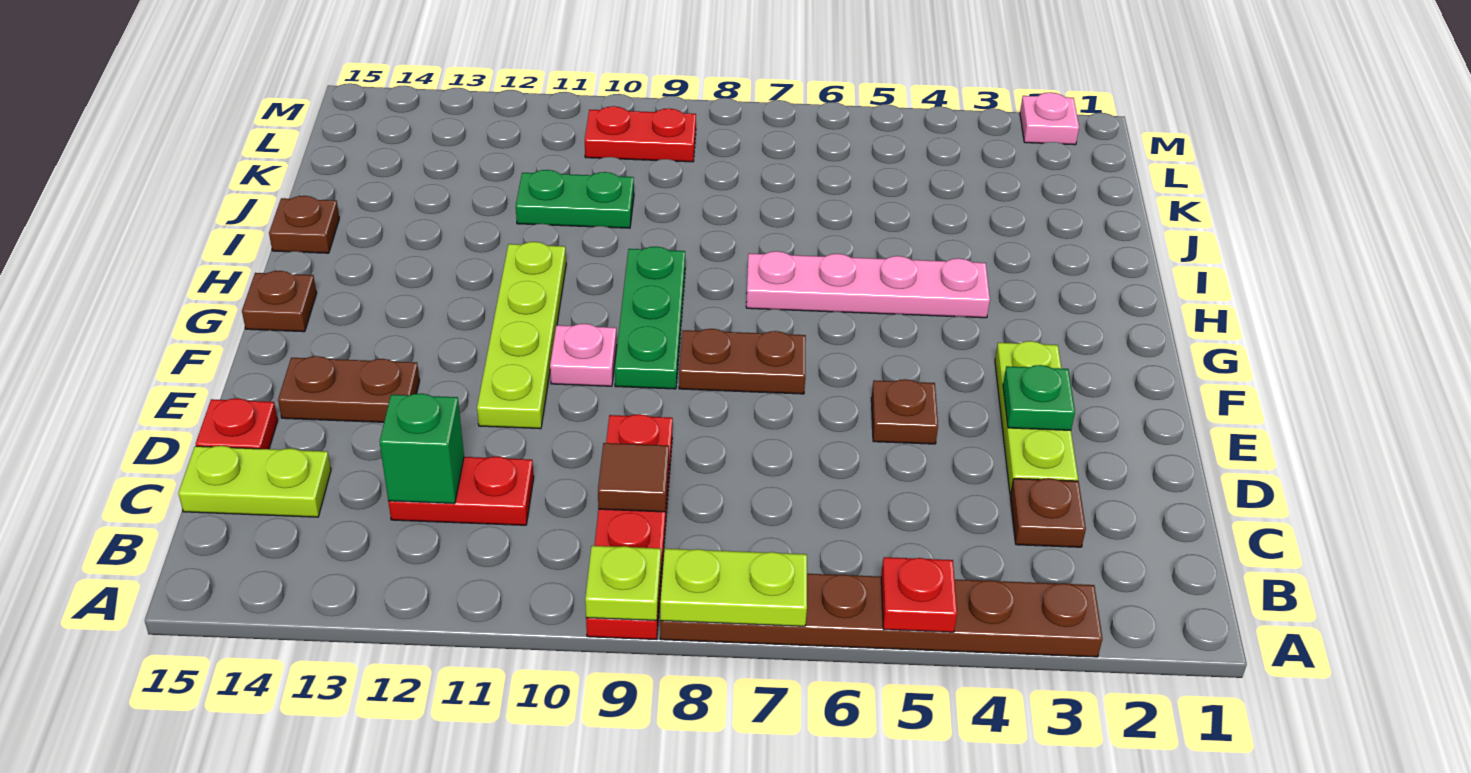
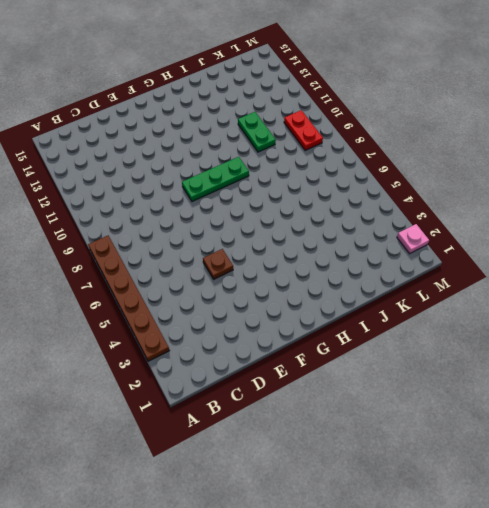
none -> red plate A9:D9 level 1
none -> brown plate C3 level 1
none -> red plate C11:C12 level 1

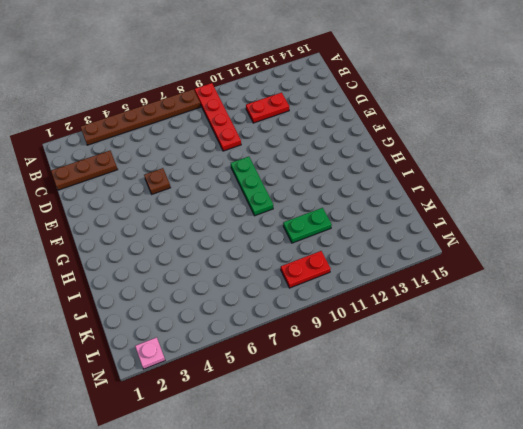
brown plate C1:C3 level 1 -> brown plate C3 level 1
none -> lime plate C14:C15 level 1
none -> lime plate D3:F3 level 1
none -> red plate D15 level 1

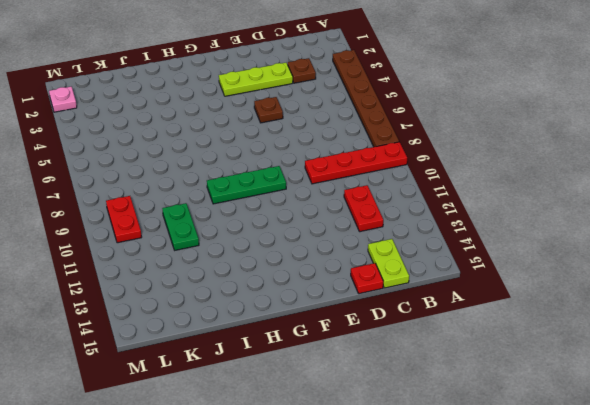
none -> lime plate E11:H11 level 1
none -> brown plate E13:E14 level 1
none -> brown plate F7:F8 level 1

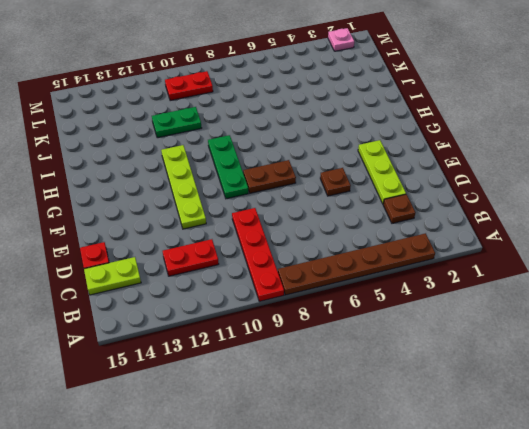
none -> brown plate E13:E14 level 1
none -> pink plate F10 level 1
none -> brown plate G15 level 1

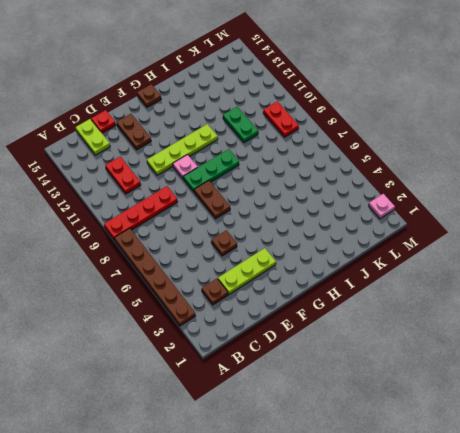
none -> pink plate H4:H7 level 1
none -> brown plate I15 level 1
none -> red plate A5 level 2

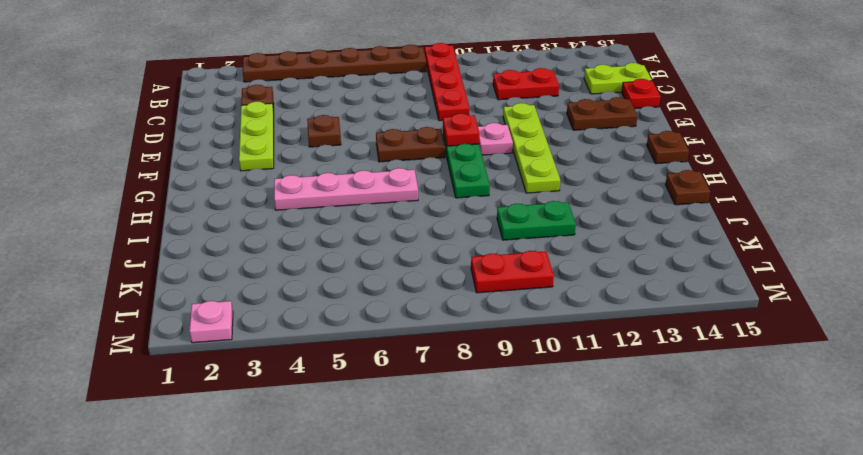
red plate F9 level 2 -> red plate A5 level 2
none -> lime plate A7:A8 level 2
none -> lime plate A9 level 2
none -> brown tile C9 level 2

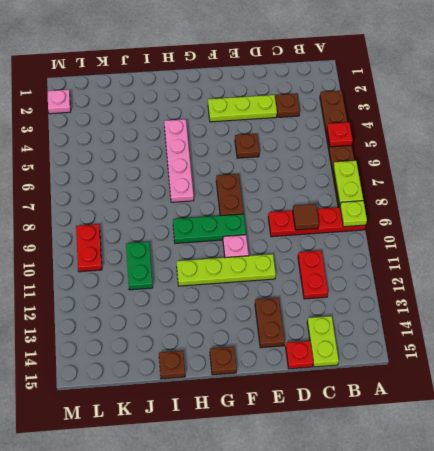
none -> green brick C12 level 2
none -> green plate E3 level 2

